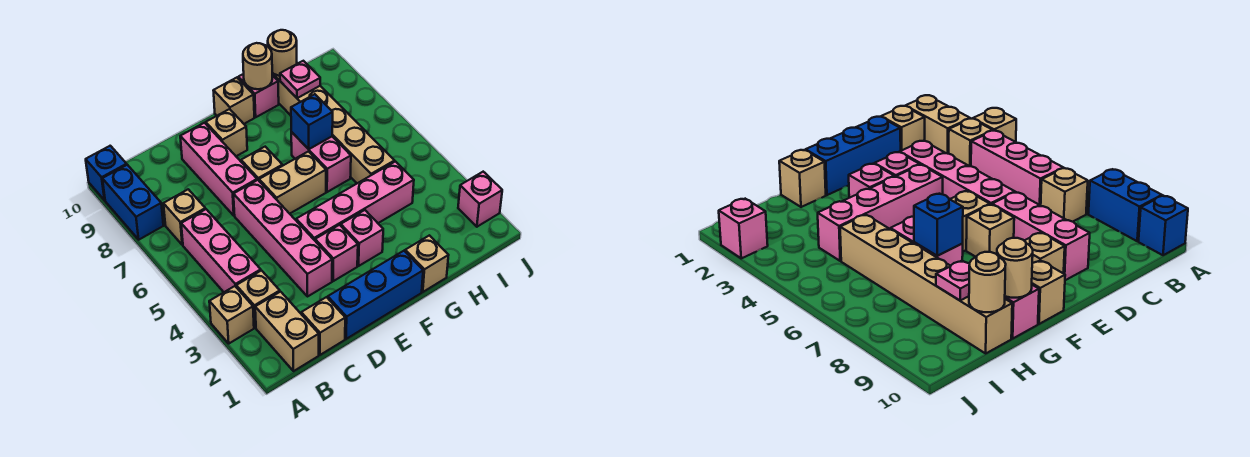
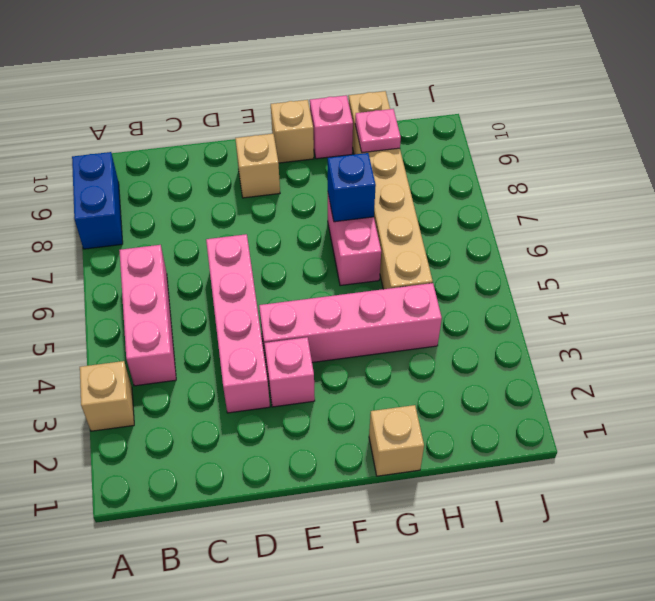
none -> blue brick A10 level 1
none -> tan brick B1:B2 level 1
none -> tan brick B3 level 1

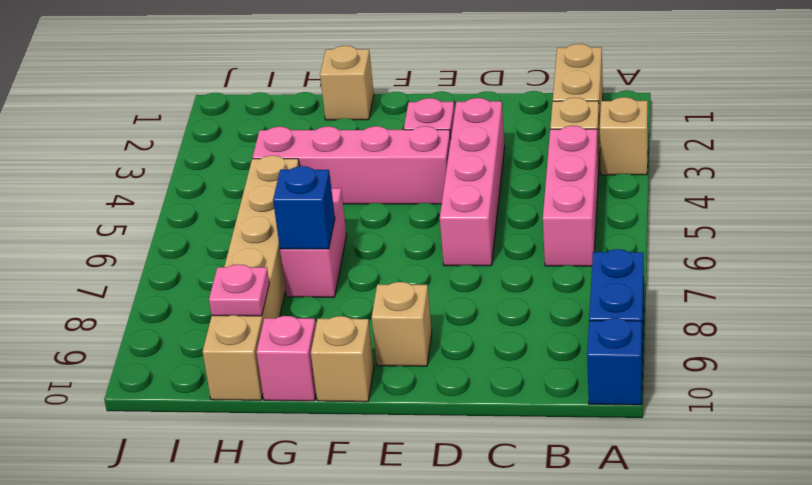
none -> tan brick B7 level 1
none -> tan brick C1 level 1
none -> blue brick D1:F1 level 1

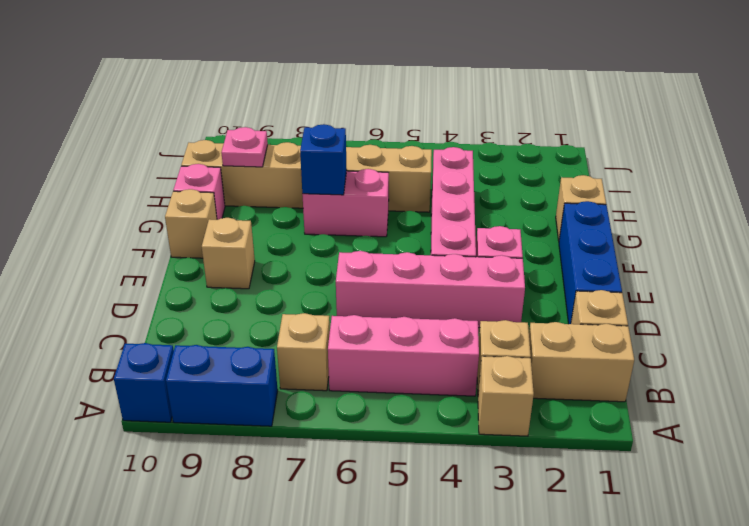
none -> pink brick D7:D9 level 1
none -> tan brick E6:F6 level 1
none -> tan brick E7 level 1

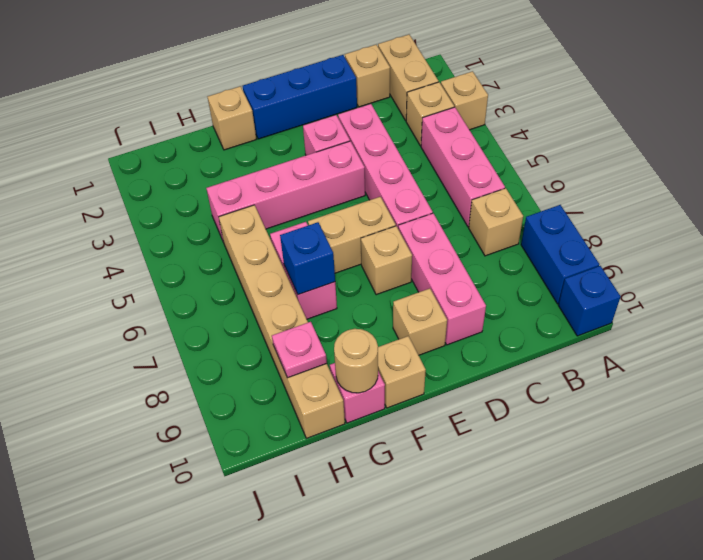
none -> pink brick F3 level 1
none -> pink brick J2 level 1
none -> tan round brick H10 level 2

